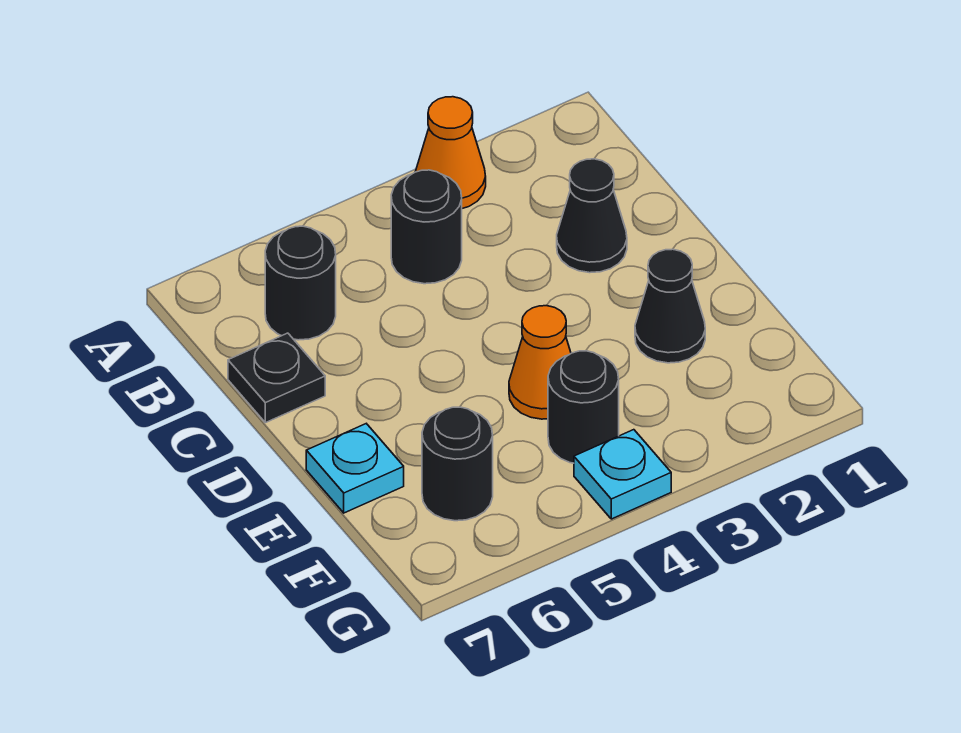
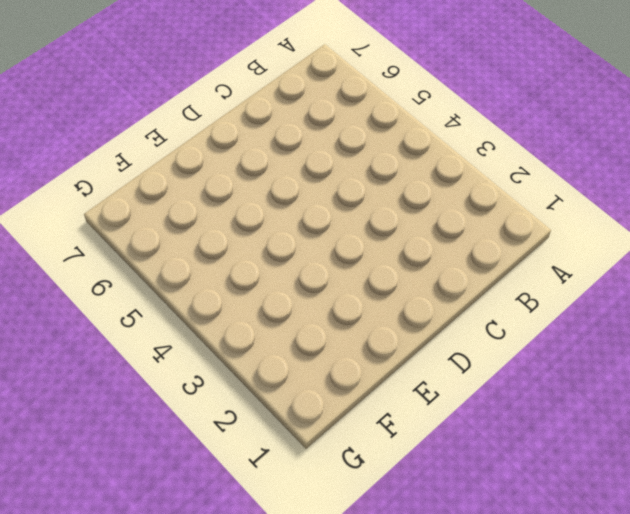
none -> orange cone A3 level 1
none -> black round brick B4 level 1

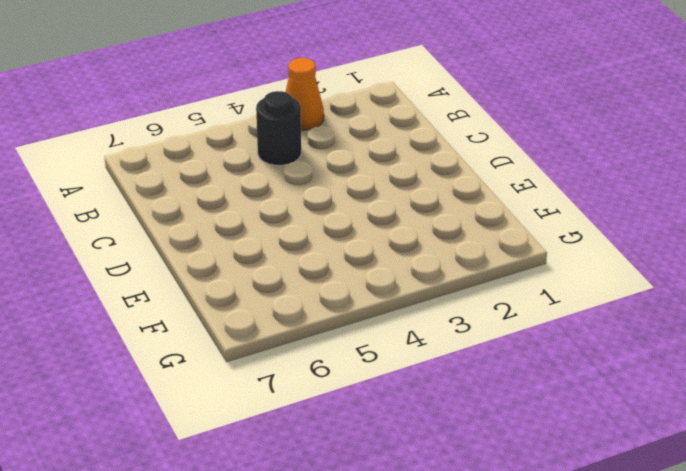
none -> black round brick B6 level 1
none -> black cone C2 level 1

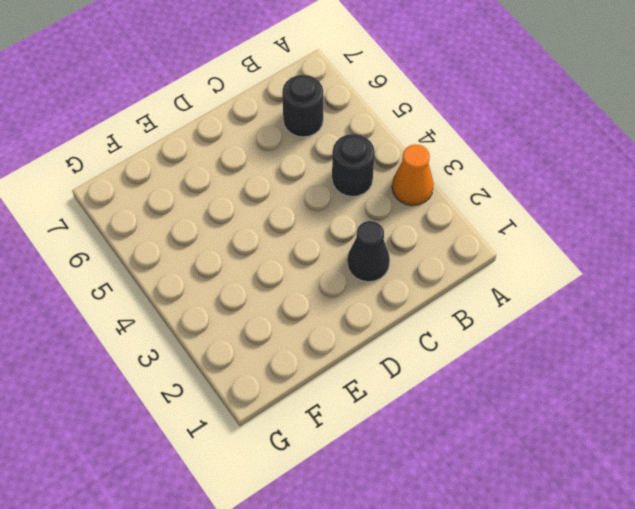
none -> black plate C7 level 1
none -> black cone E2 level 1

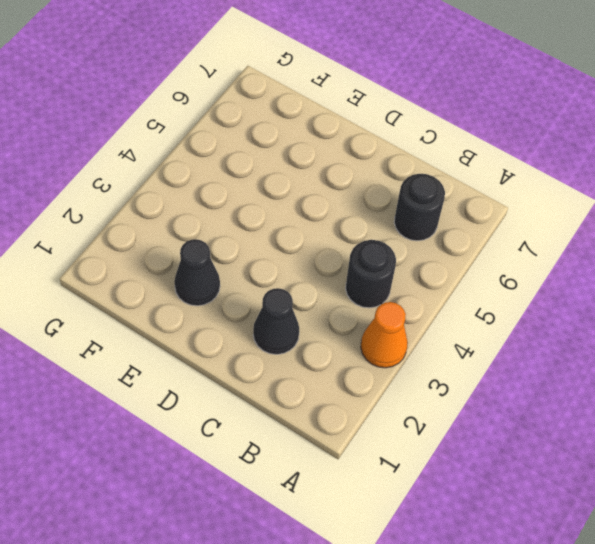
none -> black plate C7 level 1
none -> orange cone E4 level 1

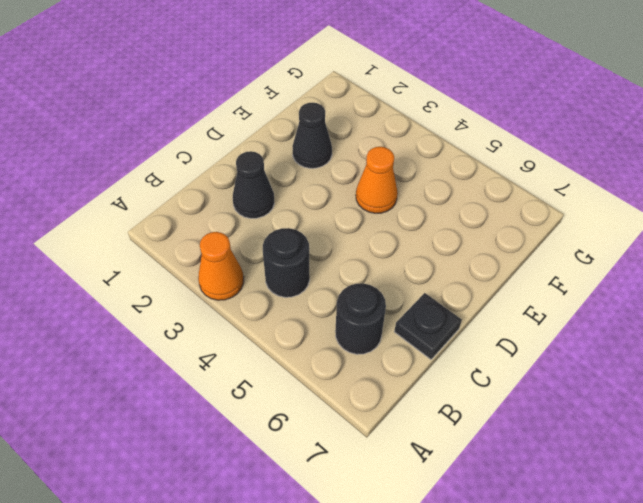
none -> cyan plate E7 level 1
none -> black round brick F4 level 1

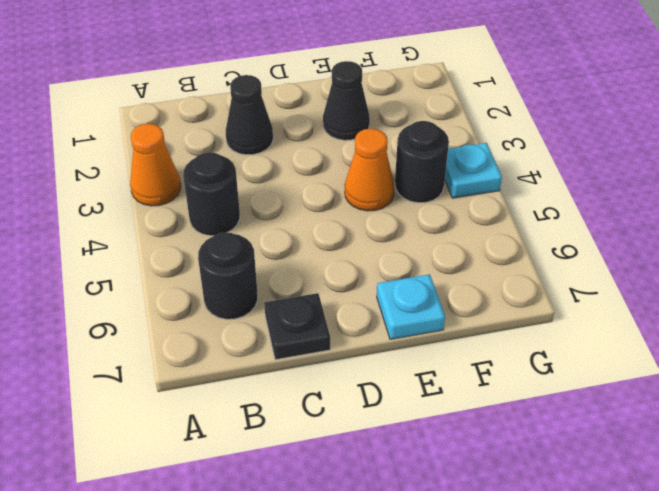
none -> black round brick F6 level 1

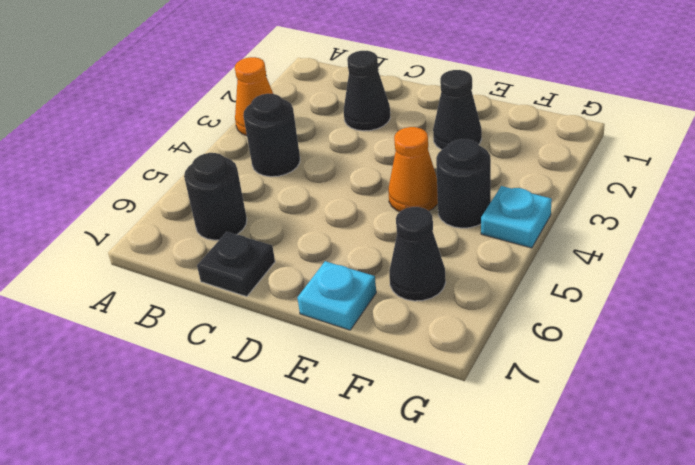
black cone F6 level 1 -> black round brick F6 level 1

